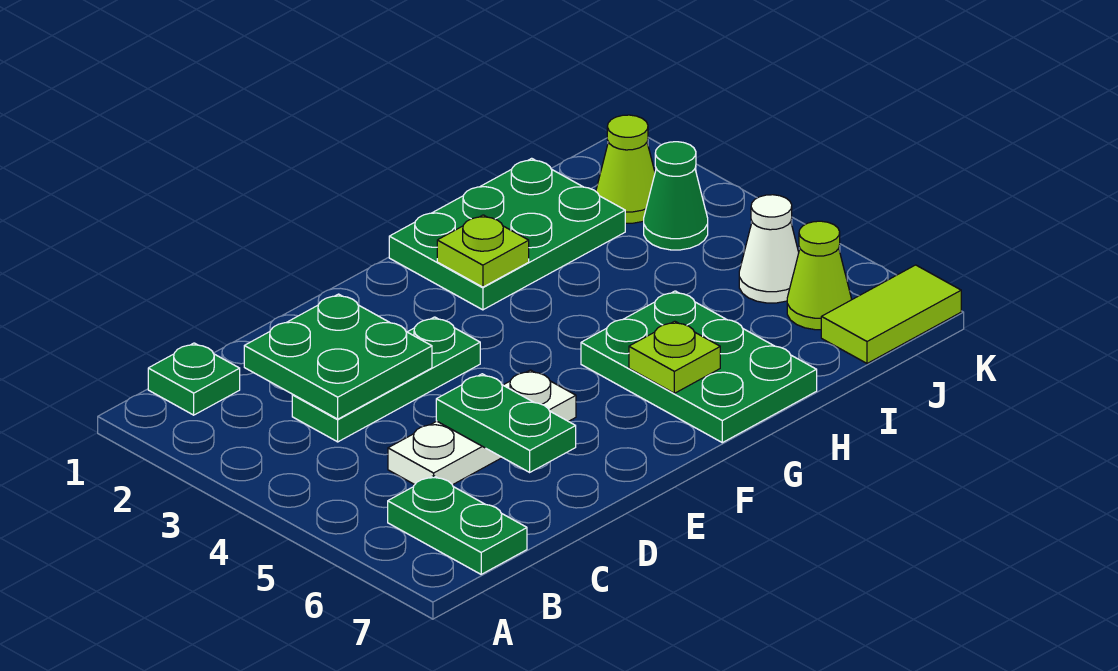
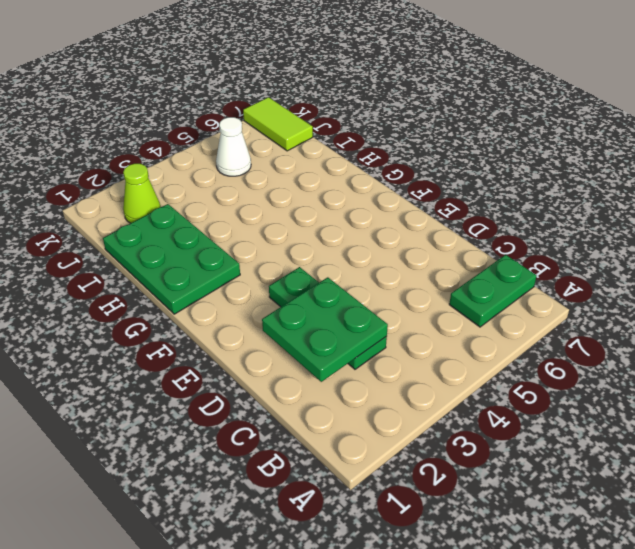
none -> green plate B1 level 1
none -> white plate C5:E5 level 1
none -> green plate G5:H7 level 1

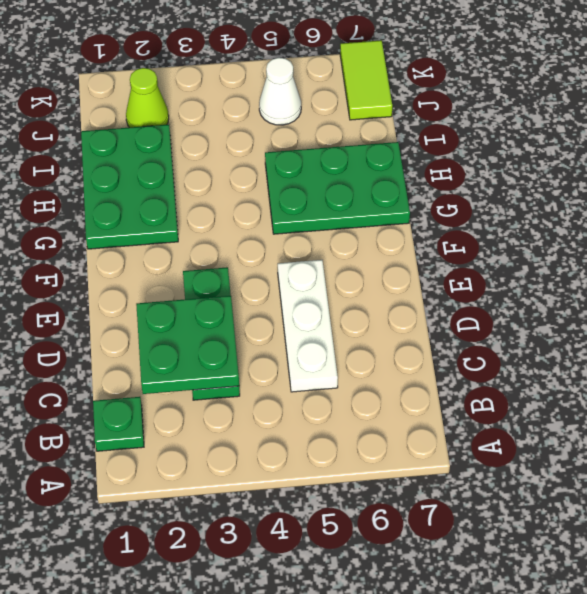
none -> green plate B6:B7 level 1
none -> green cone J3 level 1
none -> lime cone J6 level 1

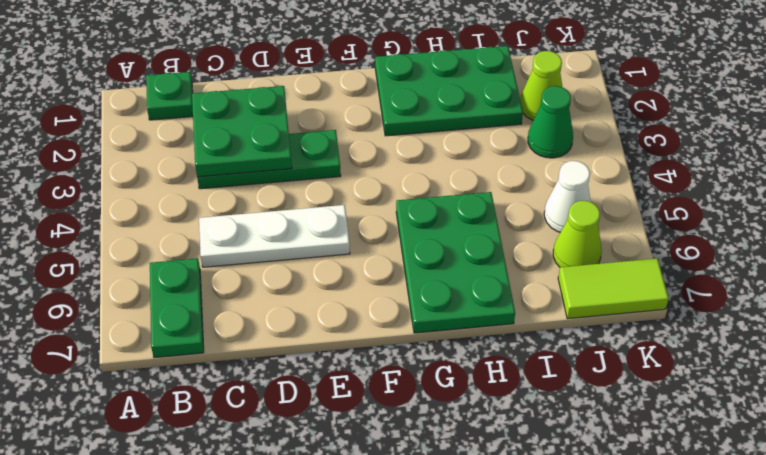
none -> green plate D5:D6 level 2
none -> lime plate G2 level 2
none -> lime plate G6 level 2

